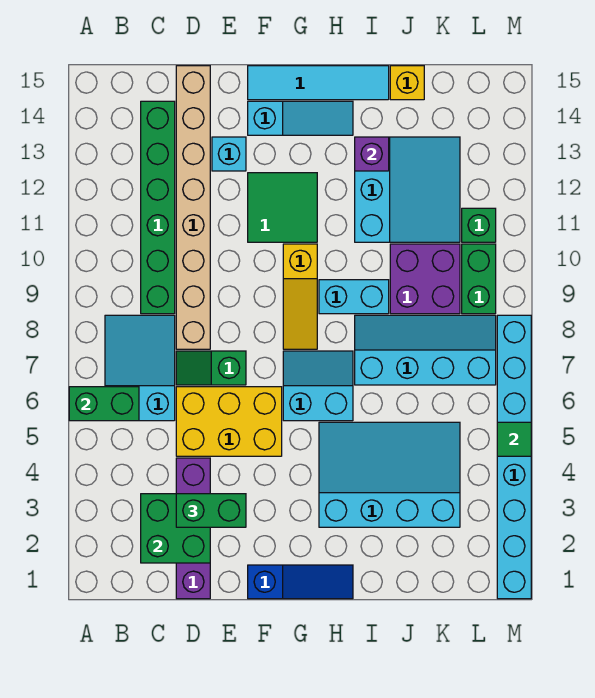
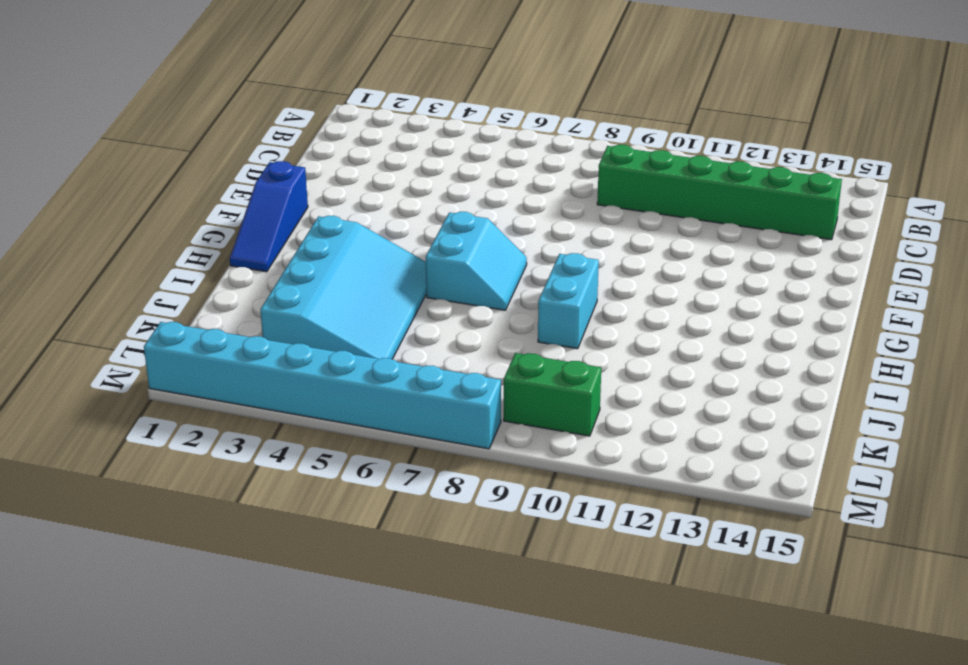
none -> cyan slope B6:C8 level 1 top 6
none -> purple brick D1:D4 level 1
none -> yellow brick D5:F6 level 1

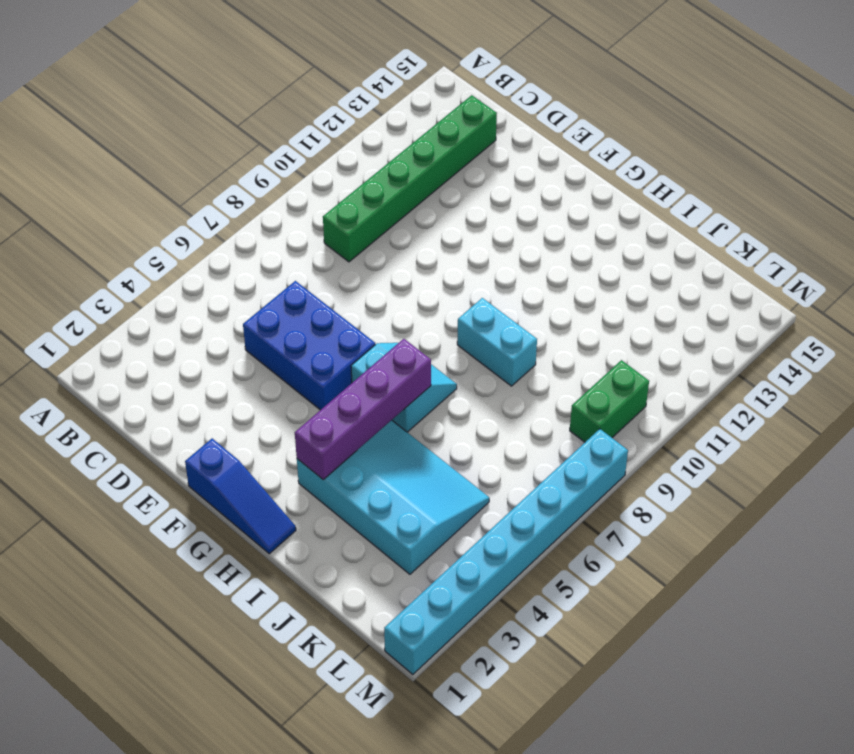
blue brick D5:F6 level 1 -> yellow brick D5:F6 level 1
purple brick H3:H6 level 2 -> purple brick D1:D4 level 1
none -> cyan slope B6:C8 level 1 top 6
none -> green slope D7:E7 level 1 top E
none -> tan brick D8:D15 level 1

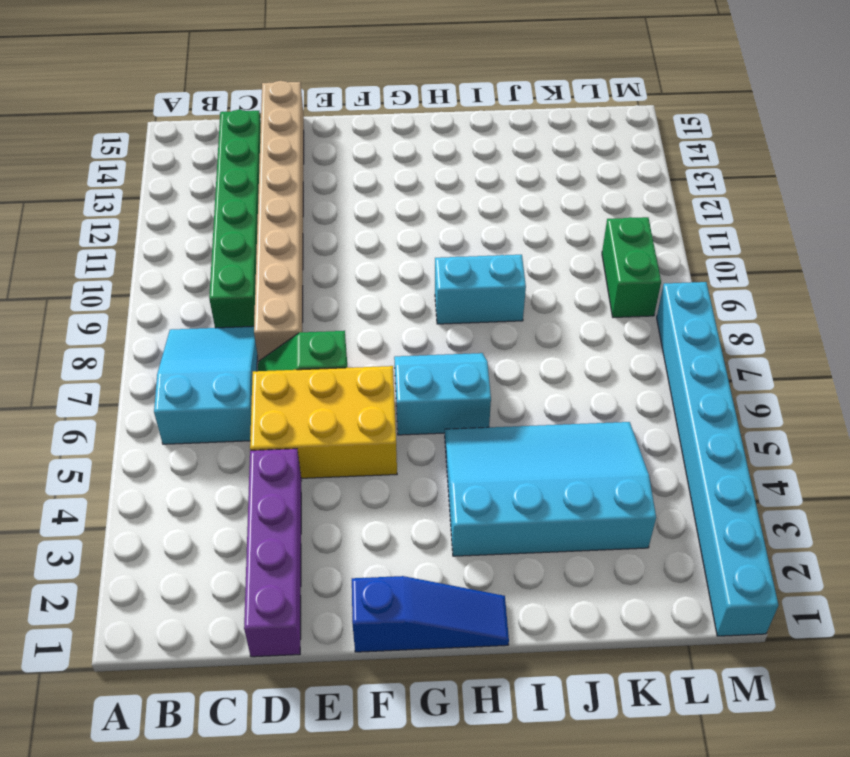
none -> cyan brick E13 level 1
none -> green tile F11:G12 level 1
none -> cyan slope F14:H14 level 1 top F

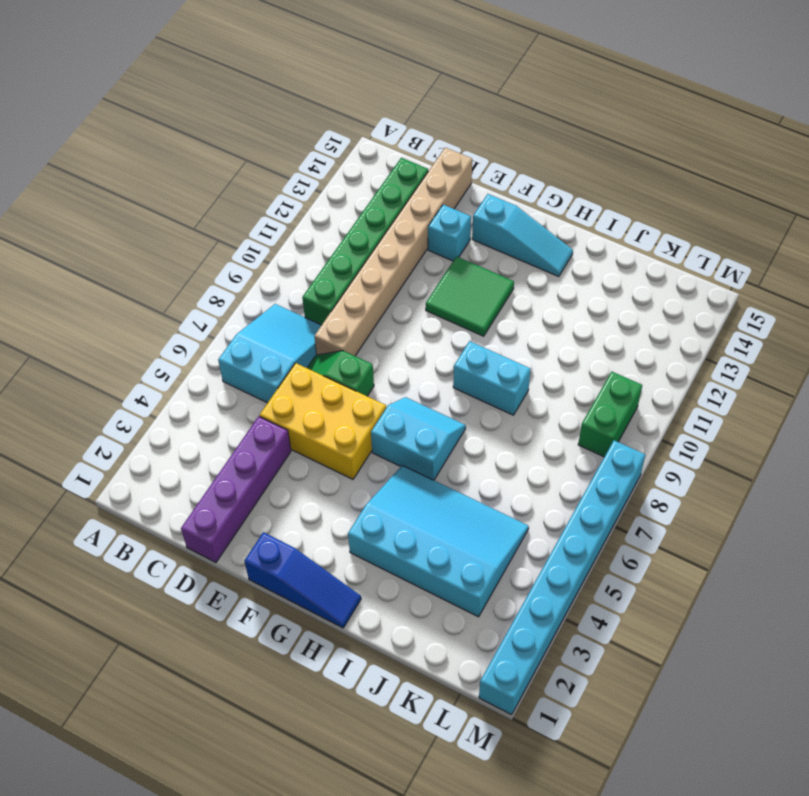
none -> cyan tile F15:I15 level 1
none -> yellow slope G8:G10 level 1 top 10
none -> cyan slope I7:L8 level 1 top 7

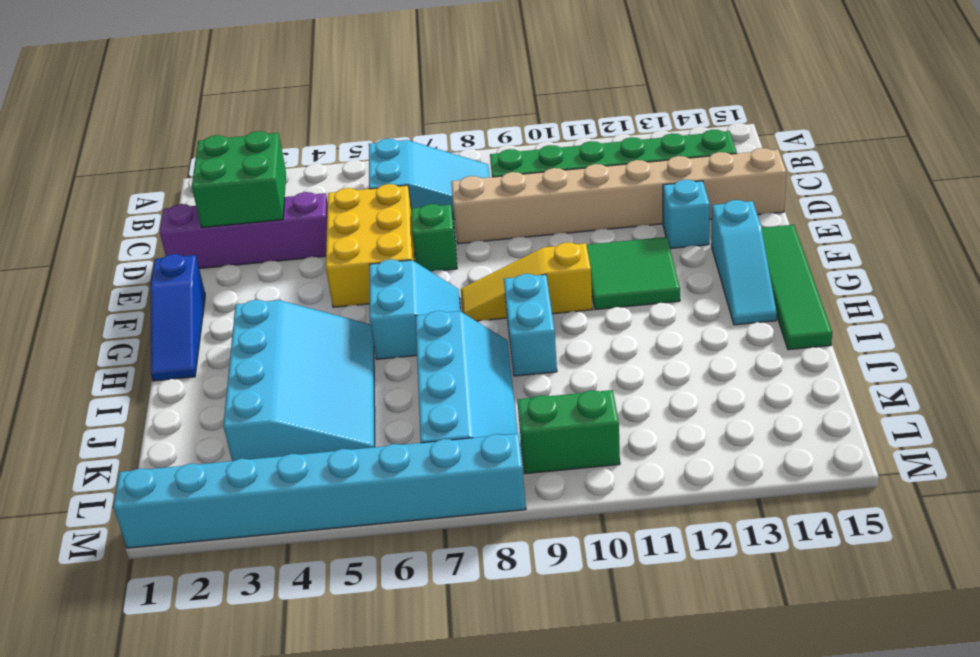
green tile F15:I15 level 1 -> cyan tile F15:I15 level 1
none -> cyan slope I11:K13 level 1 top I
none -> purple brick J9:K10 level 1
none -> yellow brick J15 level 1

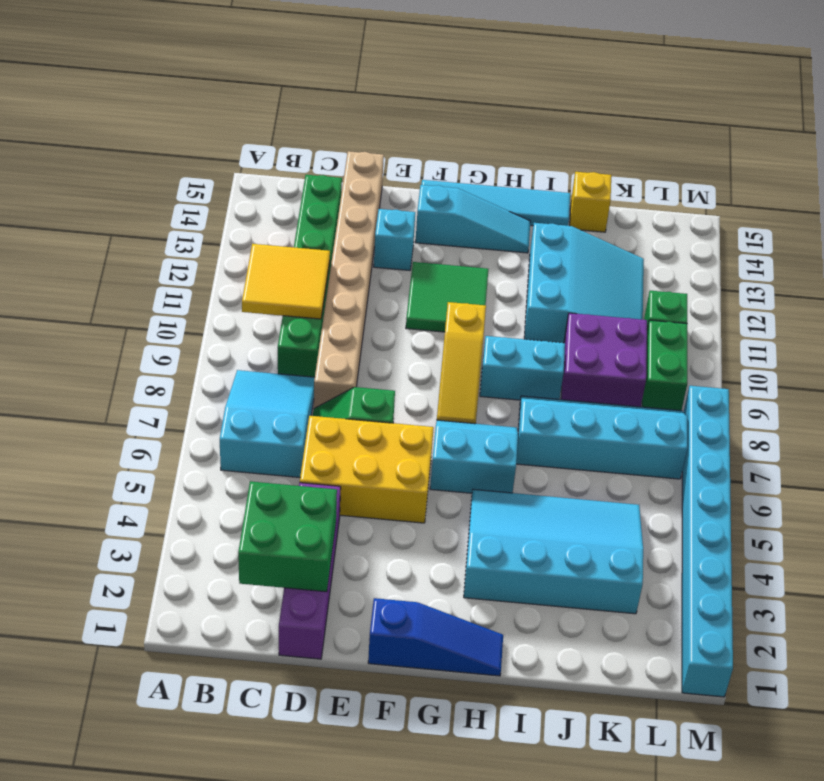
yellow tile B10:C11 level 2 -> none
none -> green brick A6:B6 level 2
none -> purple brick I13 level 2
none -> green tile M5 level 2

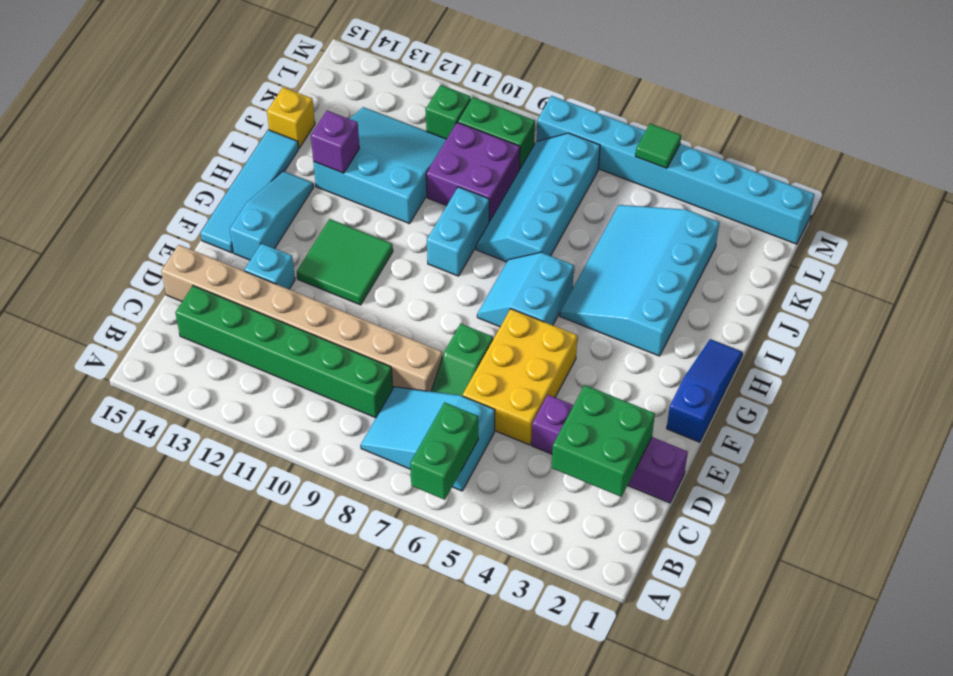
none -> yellow slope G8:G10 level 1 top 10
none -> green brick D3:E3 level 3

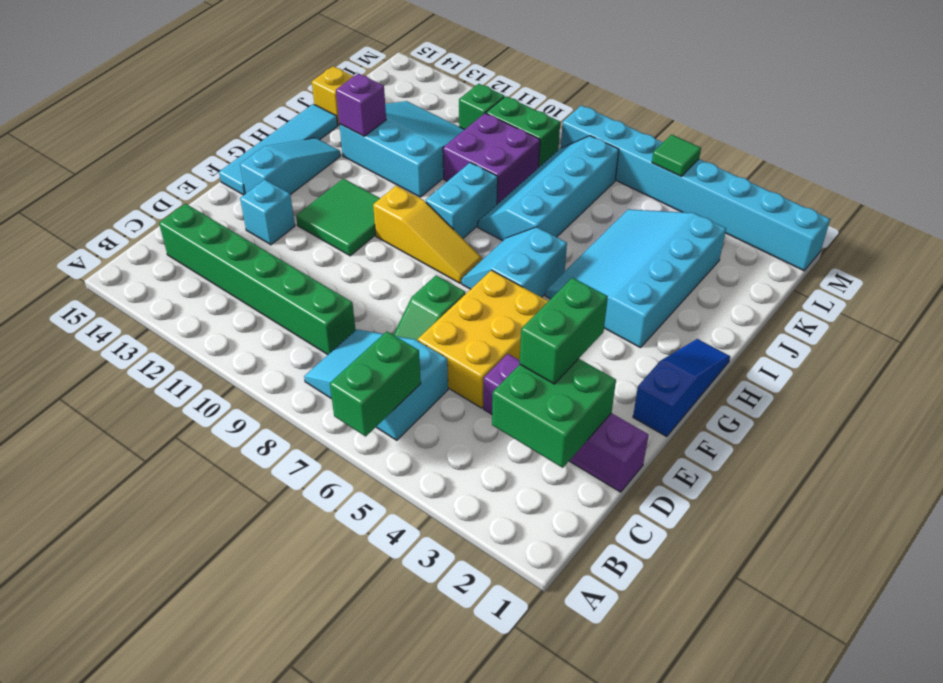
none -> tan brick D8:D15 level 1

